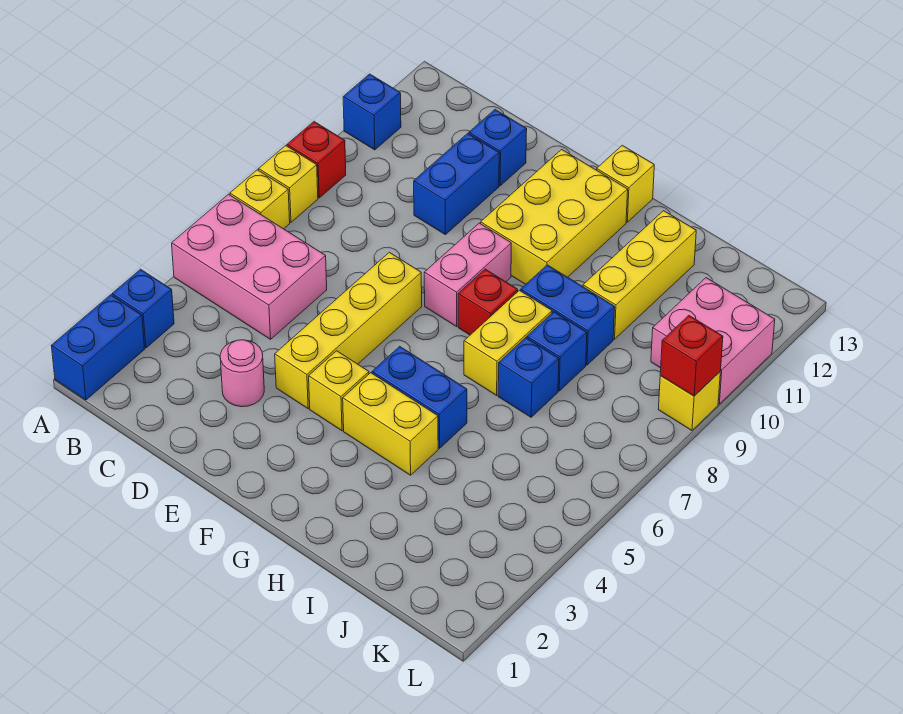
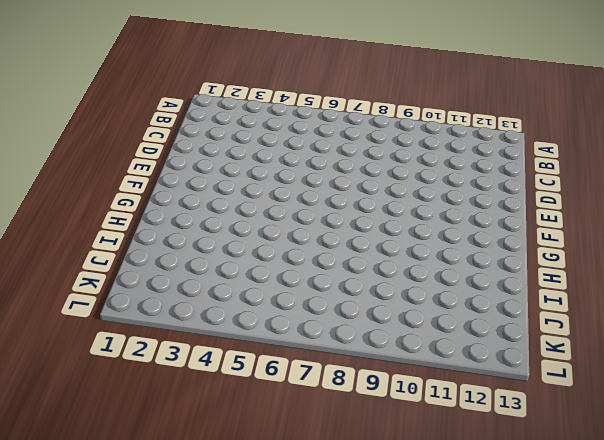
none -> blue brick A1:A2 level 1
none -> blue brick A3 level 1
none -> pink brick A5:C6 level 1

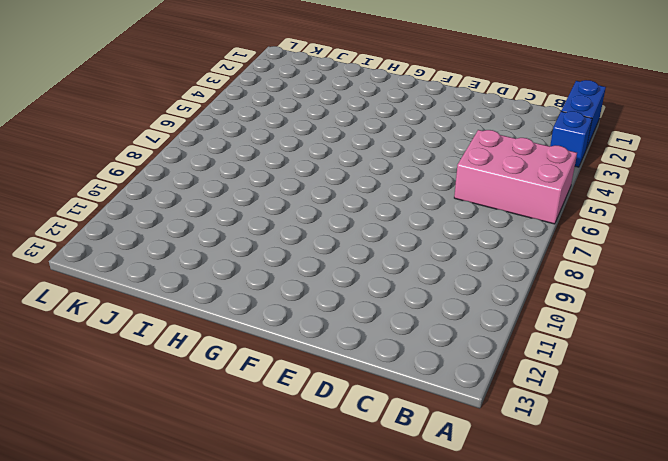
none -> yellow brick A7 level 1
none -> yellow brick A8 level 1
none -> red brick A9 level 1

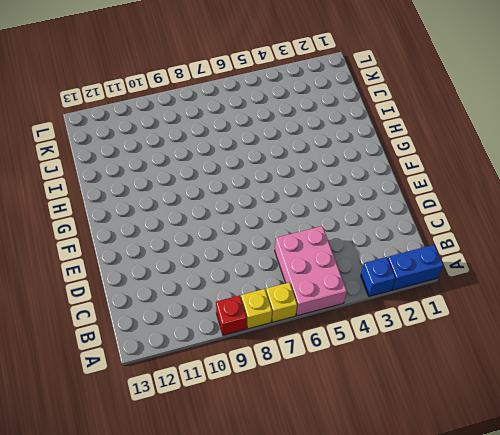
none -> blue brick A11 level 1
none -> pink round brick D3 level 1
none -> blue brick D10:D11 level 1

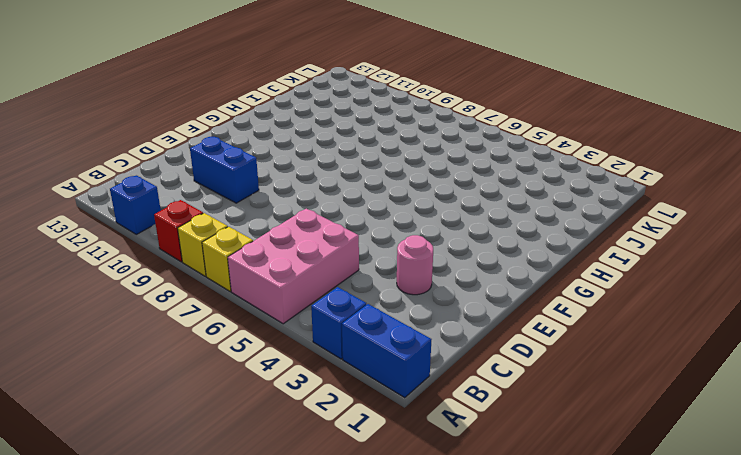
none -> blue brick D12 level 1
none -> yellow brick E4:E7 level 1
none -> yellow brick F4 level 1

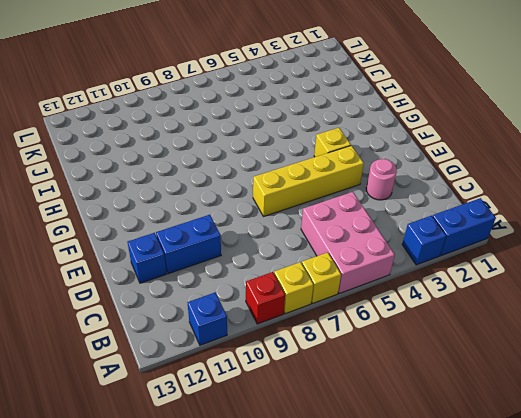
none -> pink brick F8:F9 level 1
none -> yellow brick F10:G12 level 1
none -> yellow brick G4:H4 level 1

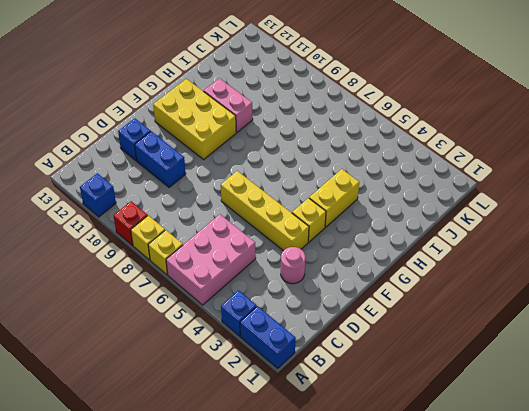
pink brick H10:H11 level 1 -> pink brick F8:F9 level 1
none -> blue brick G5:H5 level 1
none -> red brick G8 level 1
none -> yellow brick G13 level 1

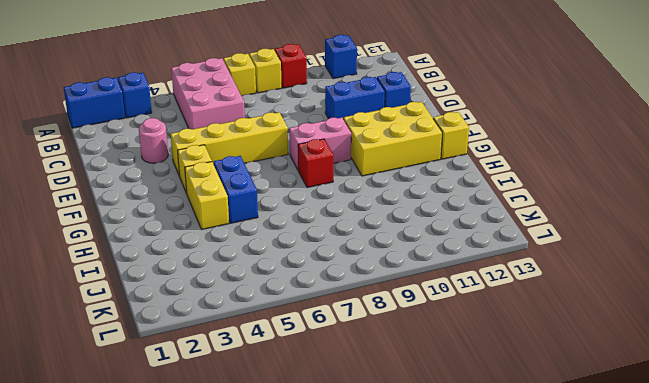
none -> yellow brick H7:H8 level 1
none -> blue brick H9:I9 level 1
none -> blue brick I7 level 1

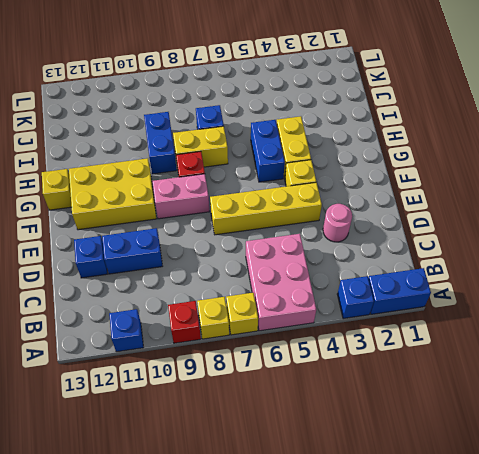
none -> blue brick I8 level 1
none -> yellow brick I10:I12 level 1
none -> pink brick K10:L11 level 1

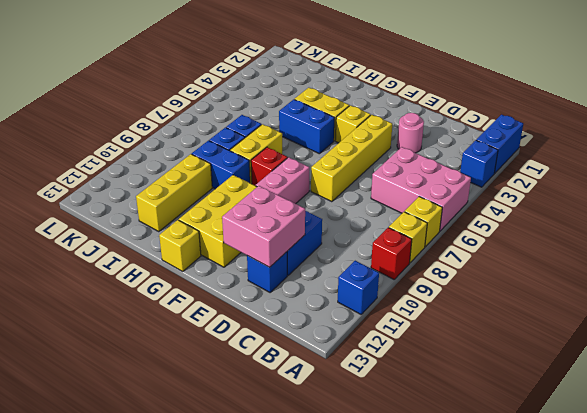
pink brick D11:E12 level 2 -> pink brick K10:L11 level 1
none -> yellow brick L9 level 1
none -> red brick L9 level 2

